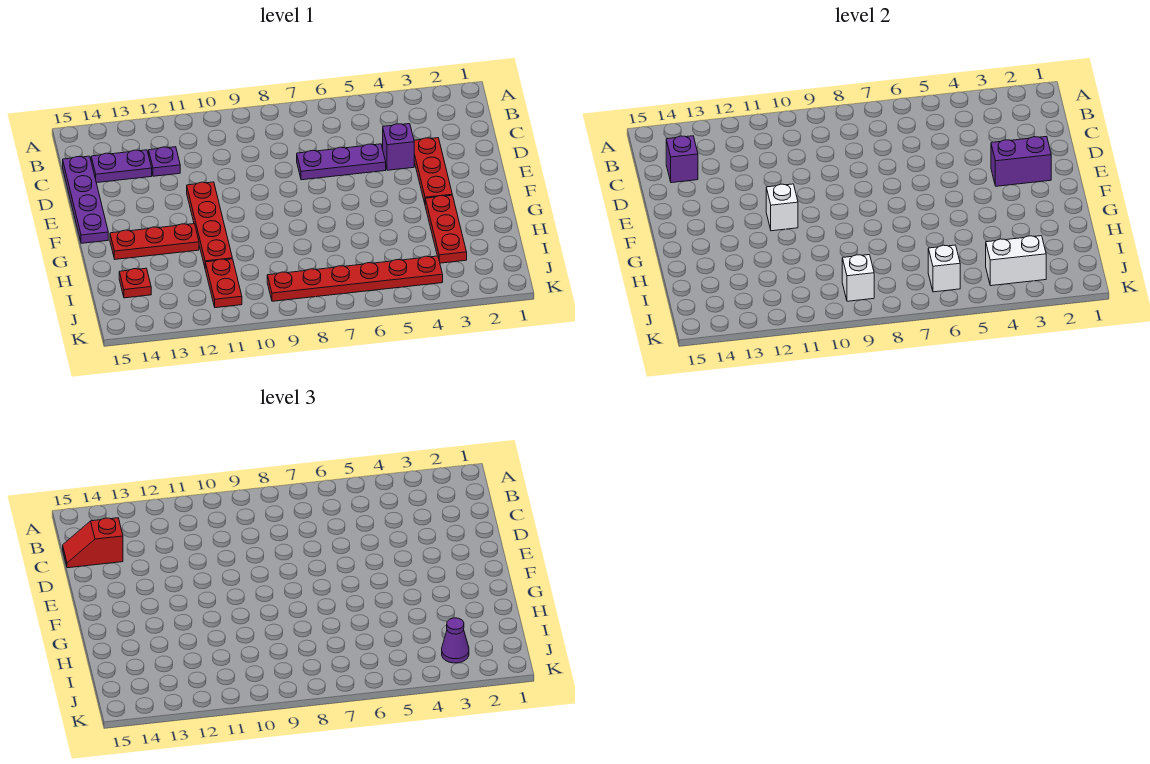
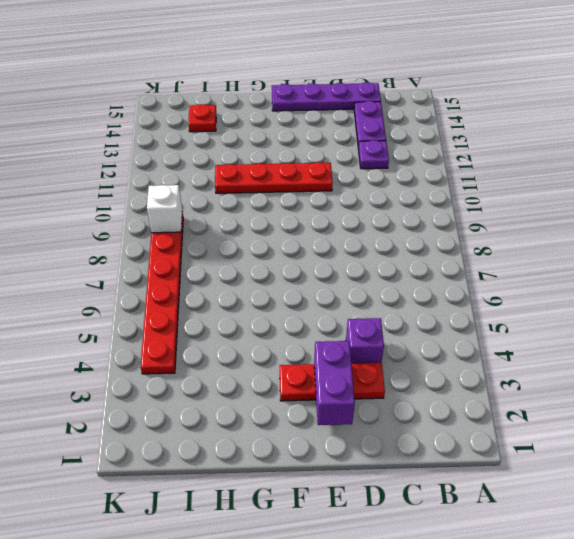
none -> purple plate D5:D7 level 1
none -> red plate G3:I3 level 1
none -> red plate G12:G14 level 1

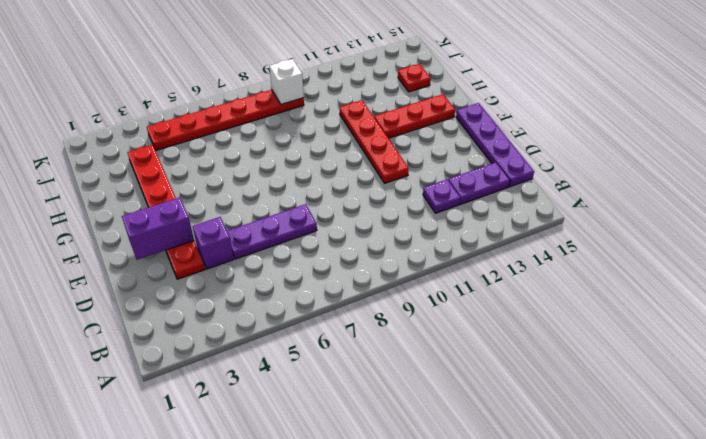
none -> red plate I11:J11 level 1
none -> purple brick C14 level 2
none -> white brick F11 level 2

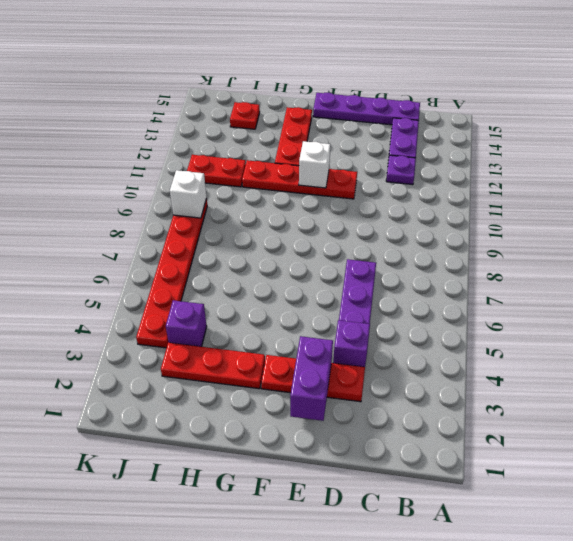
purple brick I4 level 1 -> purple brick C14 level 2
none -> white brick J3:J4 level 2
none -> white brick J6 level 2
none -> red slope C14:C15 level 3 top 14

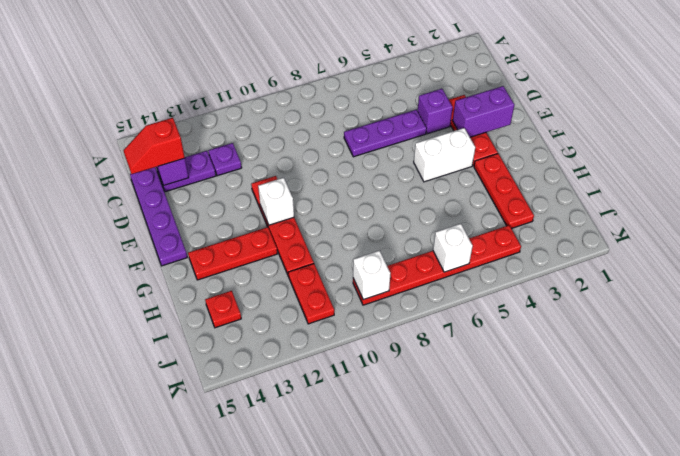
white brick F4:F5 level 1 -> white brick J3:J4 level 2
none -> purple cone J3 level 3

